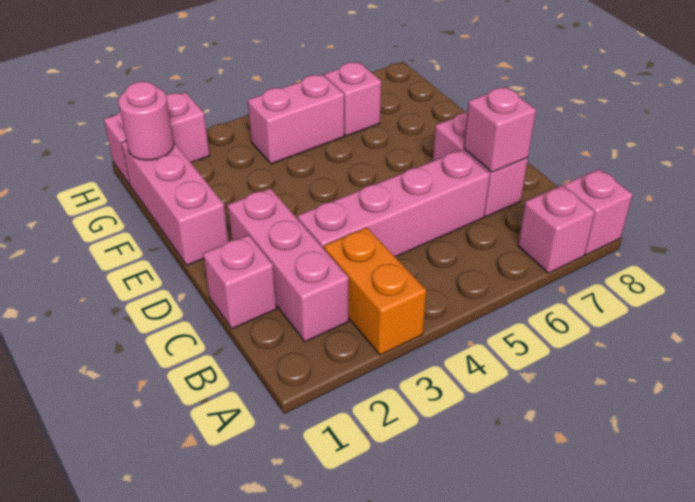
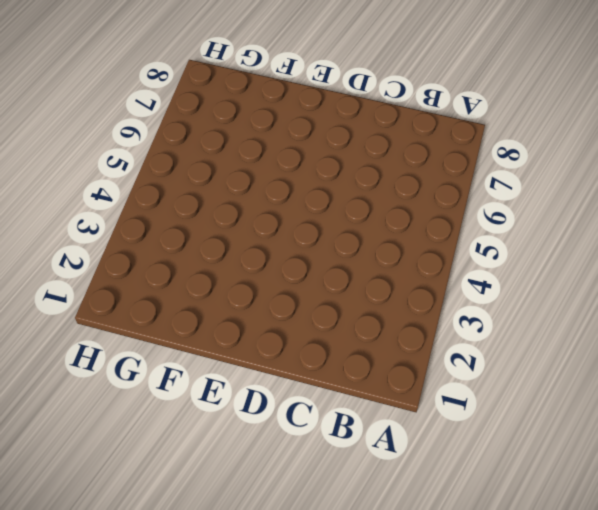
none -> orange brick A3:B3 level 1
none -> pink brick A7 level 1
none -> pink brick A8 level 1

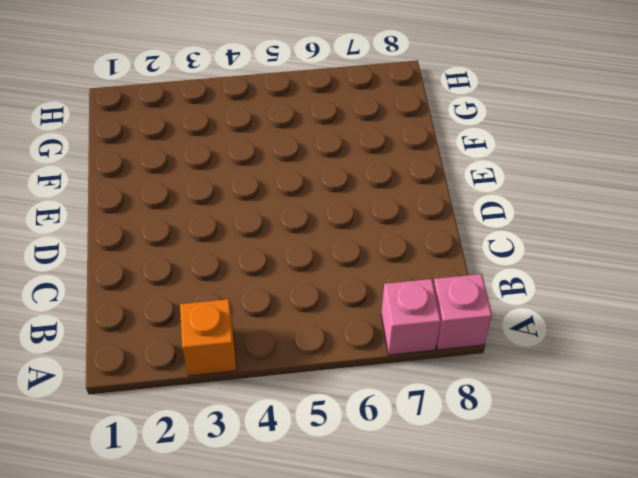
orange brick A3 level 1 -> orange brick A3:B3 level 1
none -> pink brick B2:D2 level 1
none -> pink brick C1 level 1
none -> pink brick C3:C6 level 1

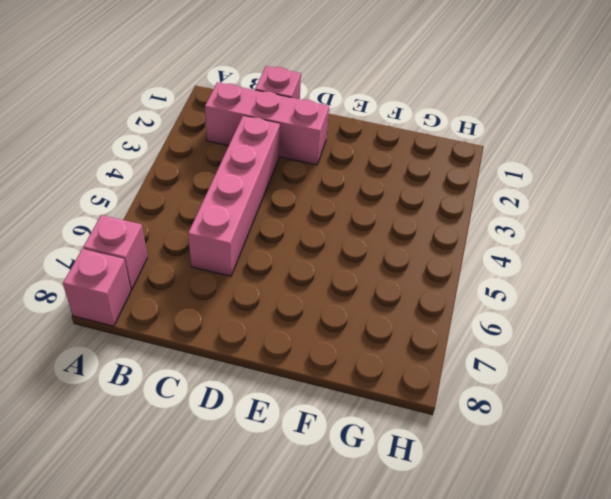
none -> orange brick A3:B3 level 1
none -> pink brick C7:D7 level 1
none -> pink brick E1:G1 level 1

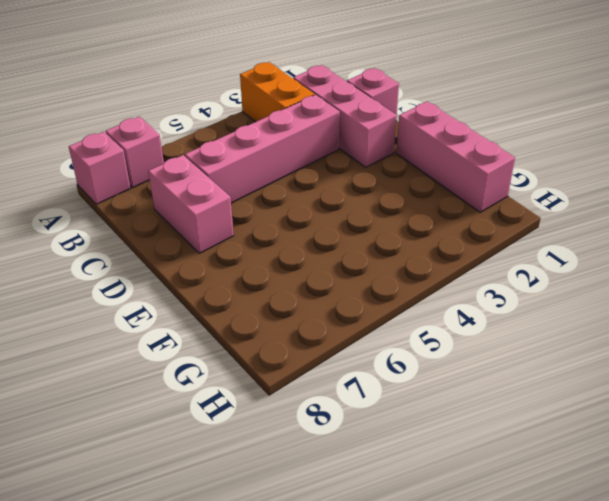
none -> pink brick G4:G5 level 1
none -> pink brick G6 level 1
none -> pink brick H1:H2 level 1

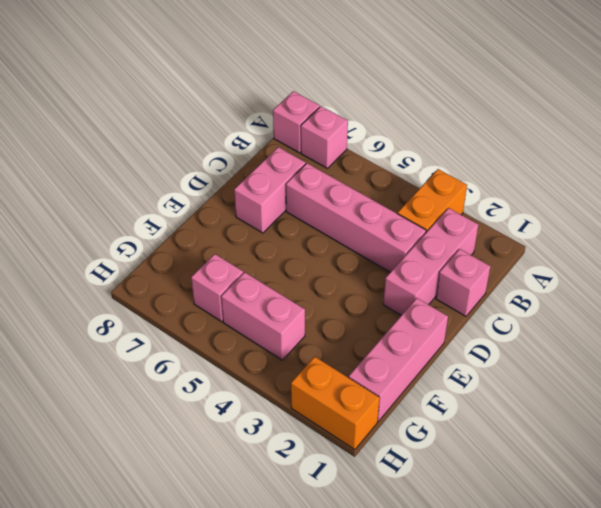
orange brick H1:H2 level 1 -> pink brick H1:H2 level 1
none -> pink brick C7 level 2
none -> pink round brick G1 level 2

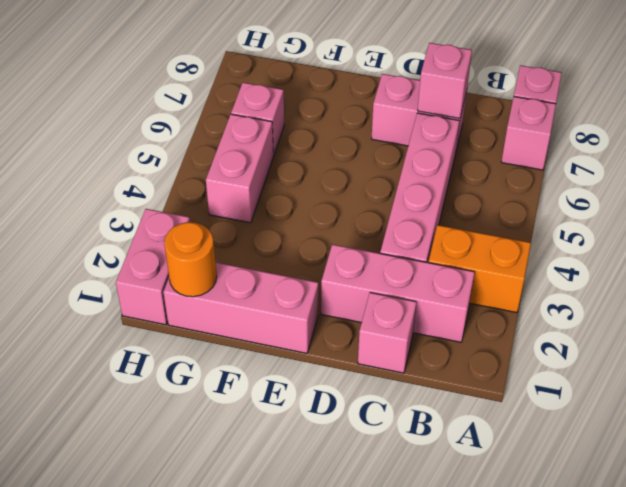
orange round brick G1 level 2 -> pink round brick G1 level 2

